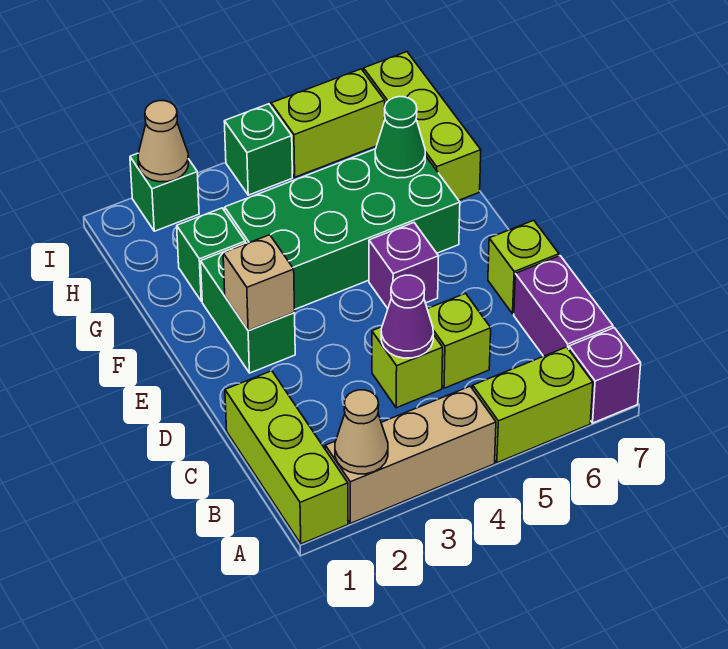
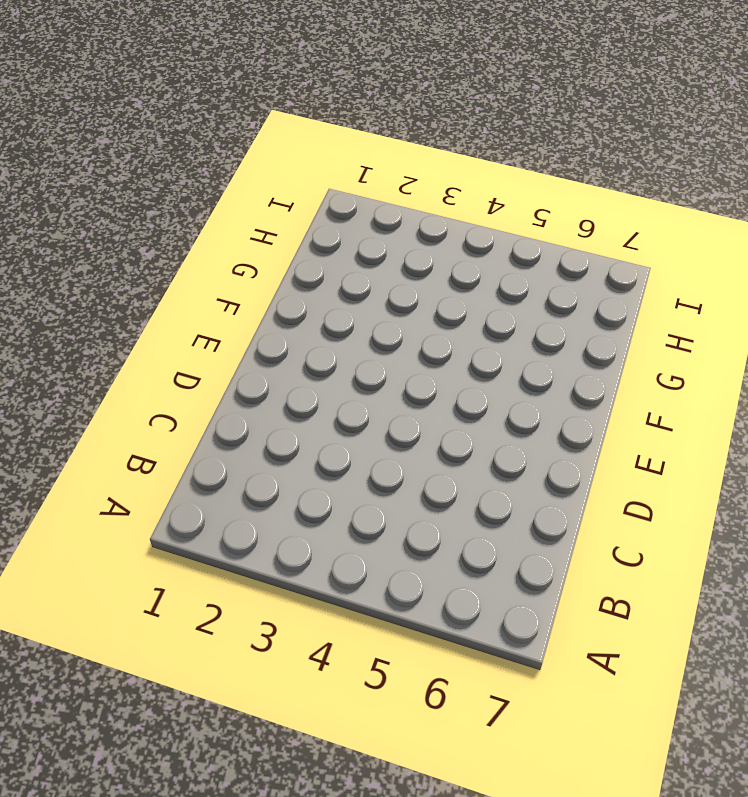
none -> lime brick A1:C1 level 1
none -> tan brick A2:A4 level 1
none -> lime brick A5:A6 level 1

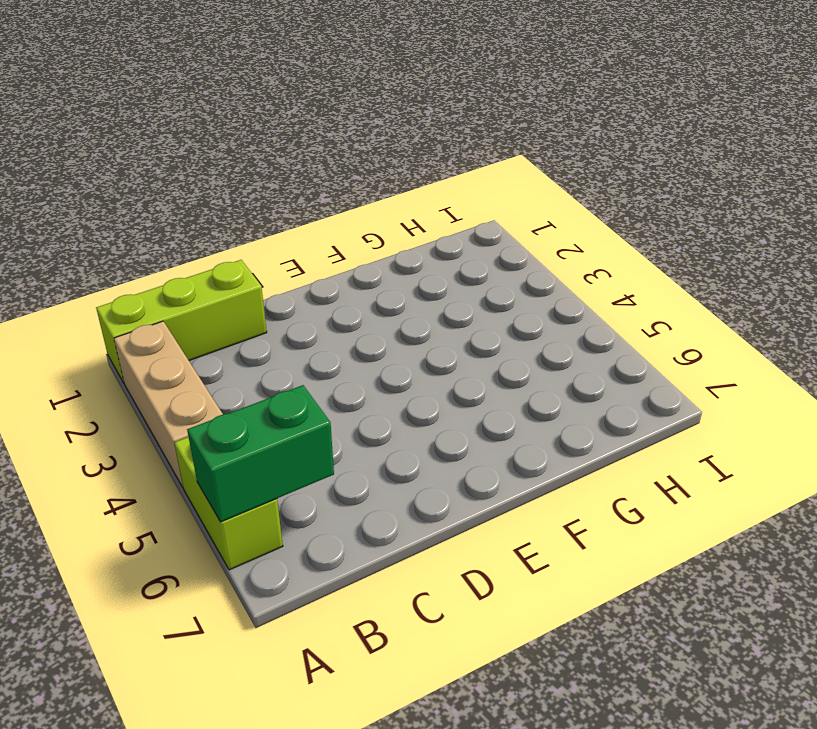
green brick A6:B6 level 2 -> green brick E2:F2 level 1
none -> purple brick A7 level 1
none -> purple brick B7:C7 level 1
none -> lime brick C4 level 1

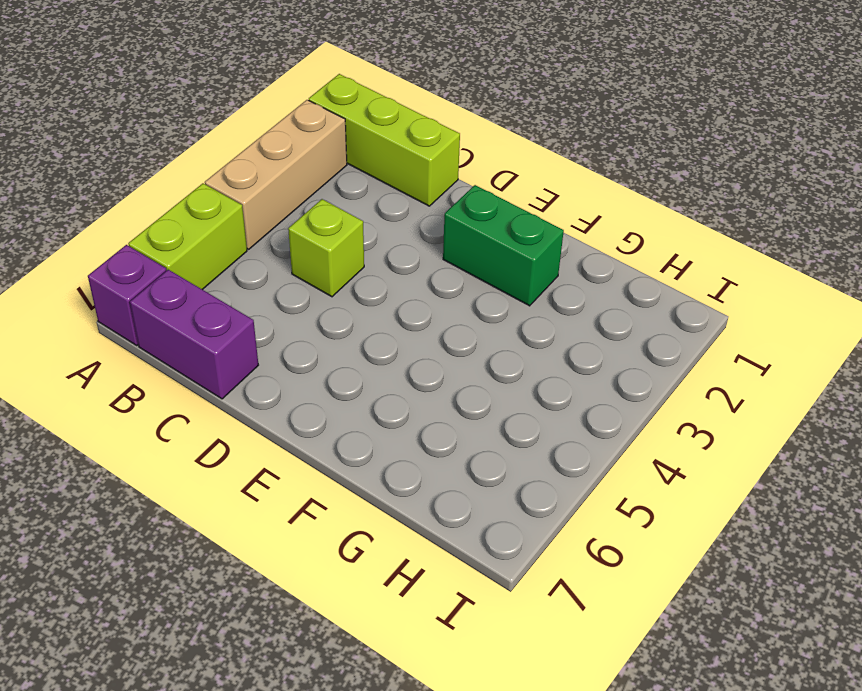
none -> lime brick C5 level 1
none -> lime brick D7 level 1
none -> purple brick E5 level 1

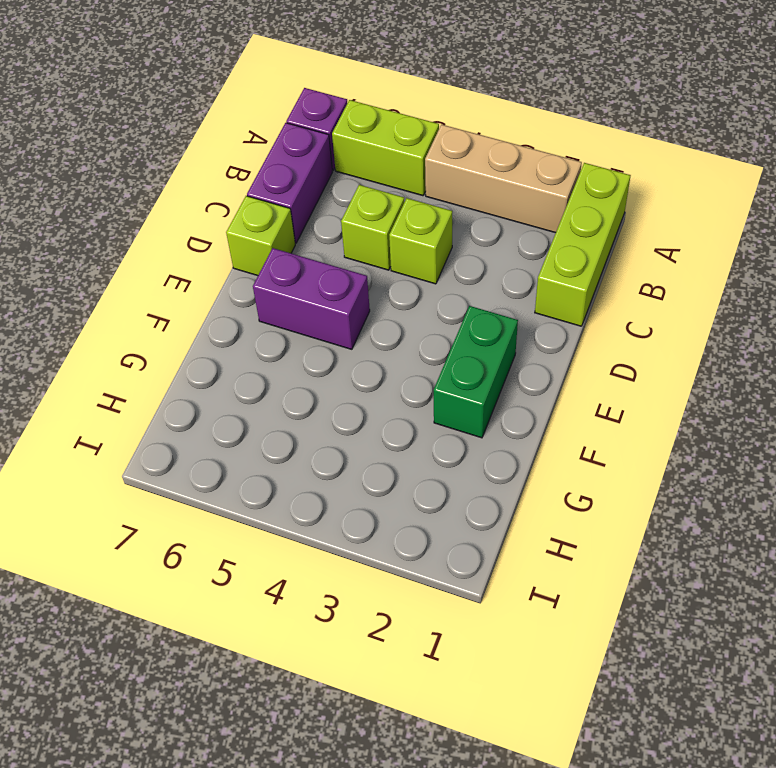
purple brick E5:E6 level 1 -> purple brick E5 level 1
none -> green brick F3:G6 level 1
none -> green brick G2 level 1
none -> lime brick G7:I7 level 1

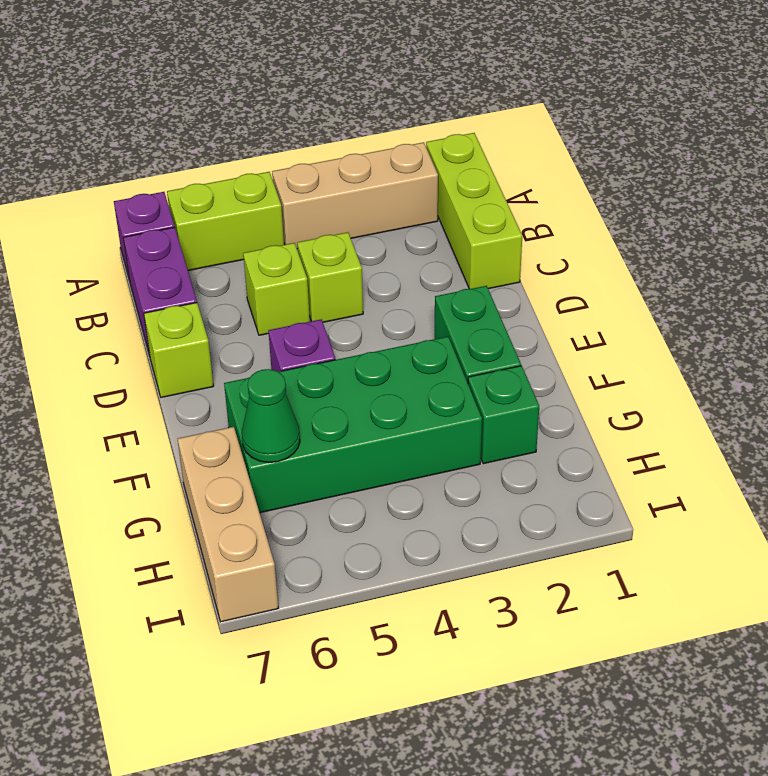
tan brick G7:I7 level 1 -> lime brick G7:I7 level 1
none -> green brick I2 level 1
none -> green brick I4 level 1
none -> lime brick I5:I6 level 1

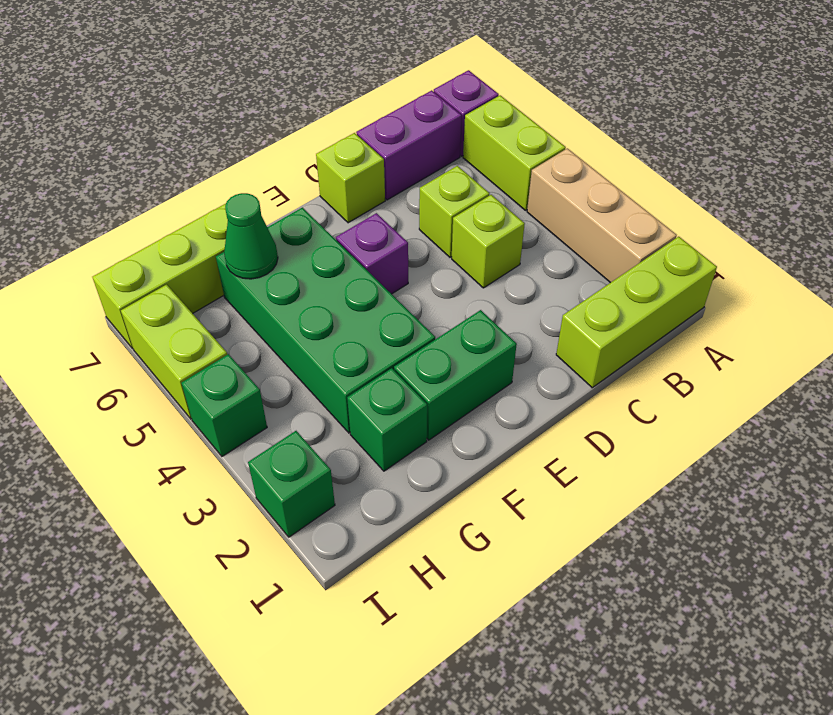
none -> tan cone A2 level 2
none -> purple cone C4 level 2
none -> tan brick E2 level 2

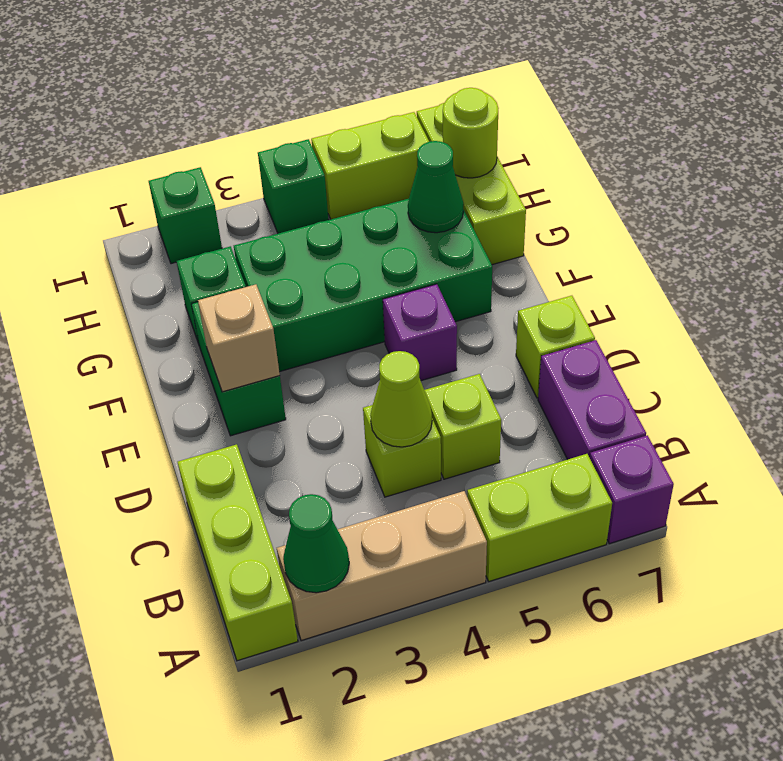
green cone A2 level 2 -> tan cone A2 level 2
lime cone C4 level 2 -> purple cone C4 level 2
lime round brick H7 level 2 -> none
none -> tan cone I2 level 2

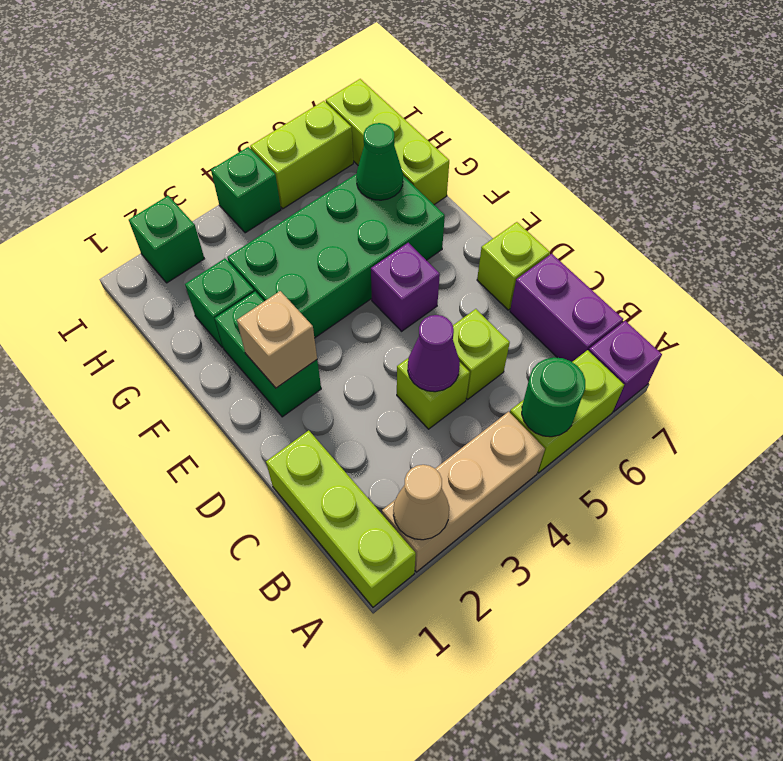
green round brick A5 level 2 -> none
none -> tan cone I2 level 2

